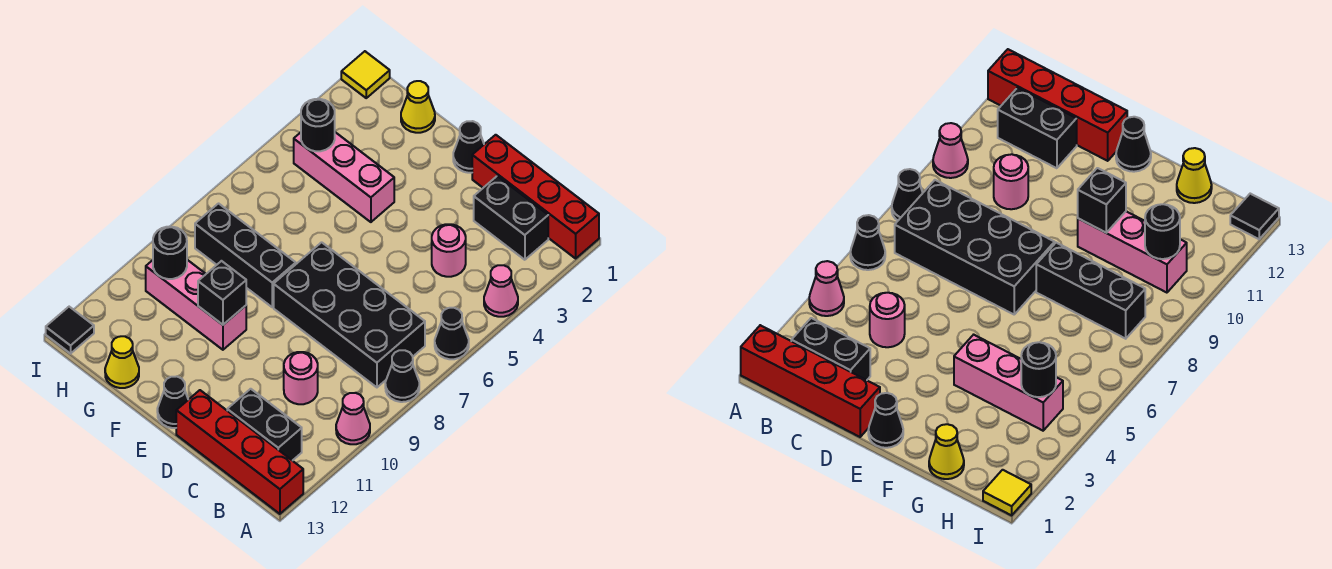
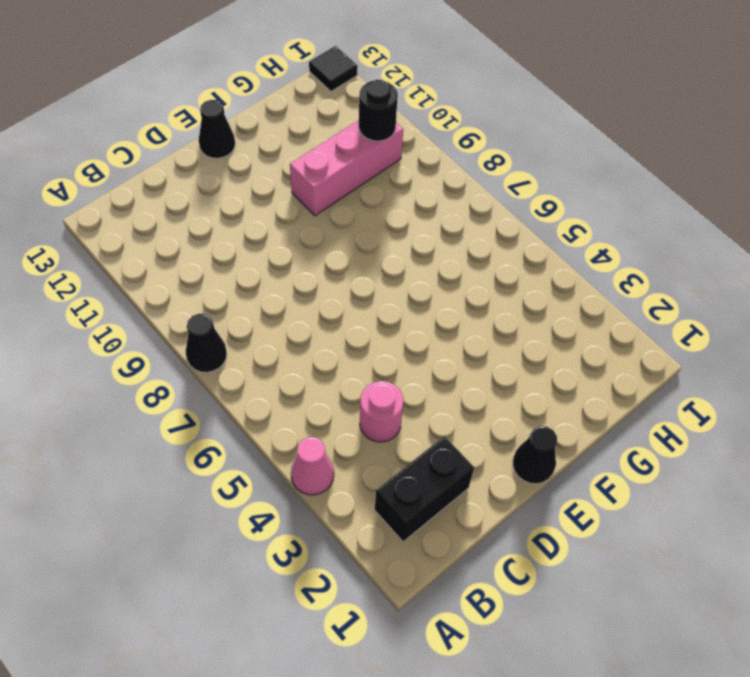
none -> red brick A1:D1 level 1
none -> black cone A6 level 1
none -> pink cone A10 level 1

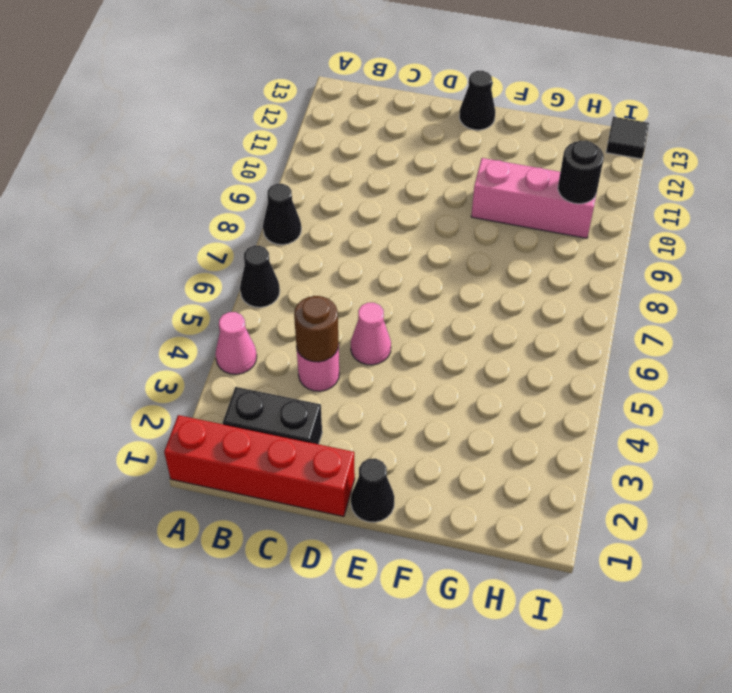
brown round brick C4 level 2 -> none
pink cone D5 level 1 -> pink cone A10 level 1
none -> red brick A13:D13 level 1
none -> black brick B7:E8 level 1
none -> black brick B12:C12 level 1

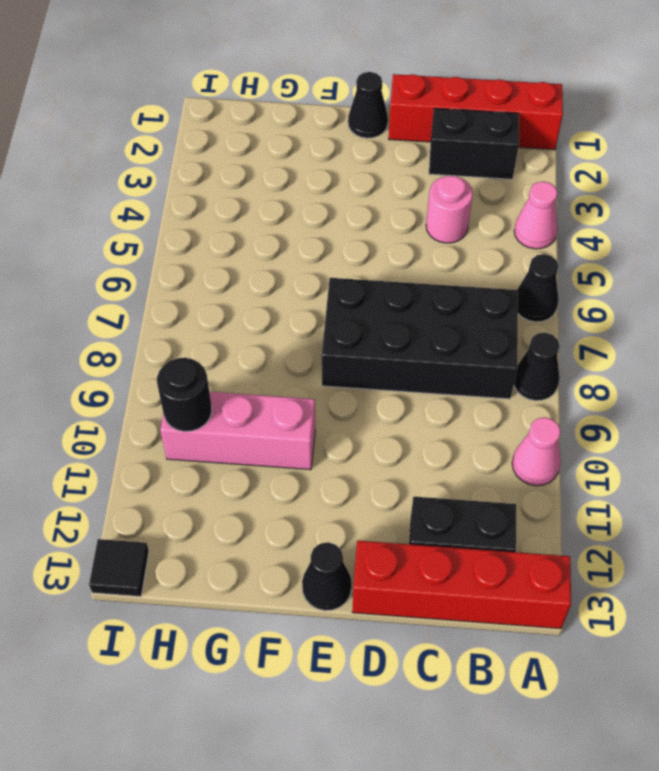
none -> pink round brick C10 level 1
none -> pink brick F4:H4 level 1
none -> black brick F8:H8 level 1

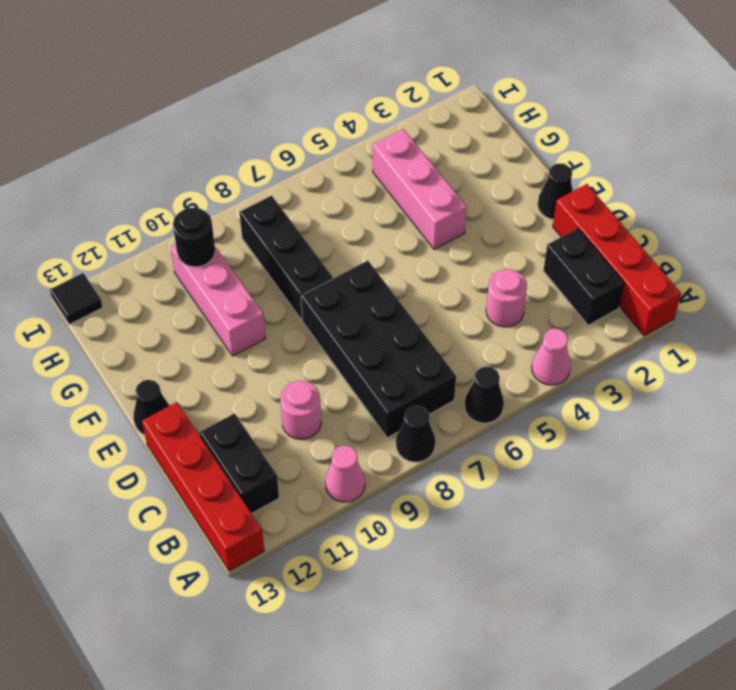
none -> yellow cone G1 level 1
none -> yellow cone G13 level 1
none -> yellow tile I1 level 1

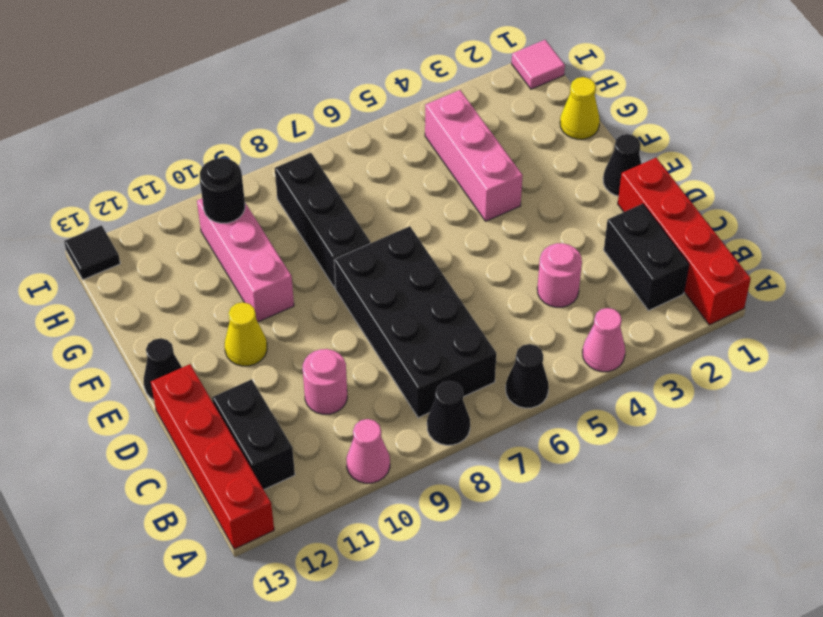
yellow cone E11 level 1 -> yellow cone G13 level 1
pink tile I1 level 1 -> yellow tile I1 level 1
none -> black brick F10 level 2
none -> black round brick H4 level 2

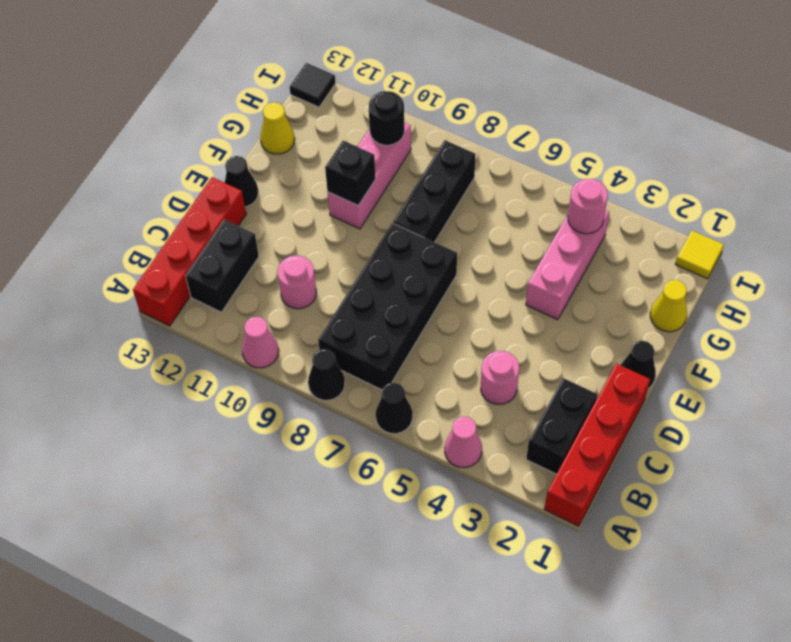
pink round brick H4 level 2 -> black round brick H4 level 2

